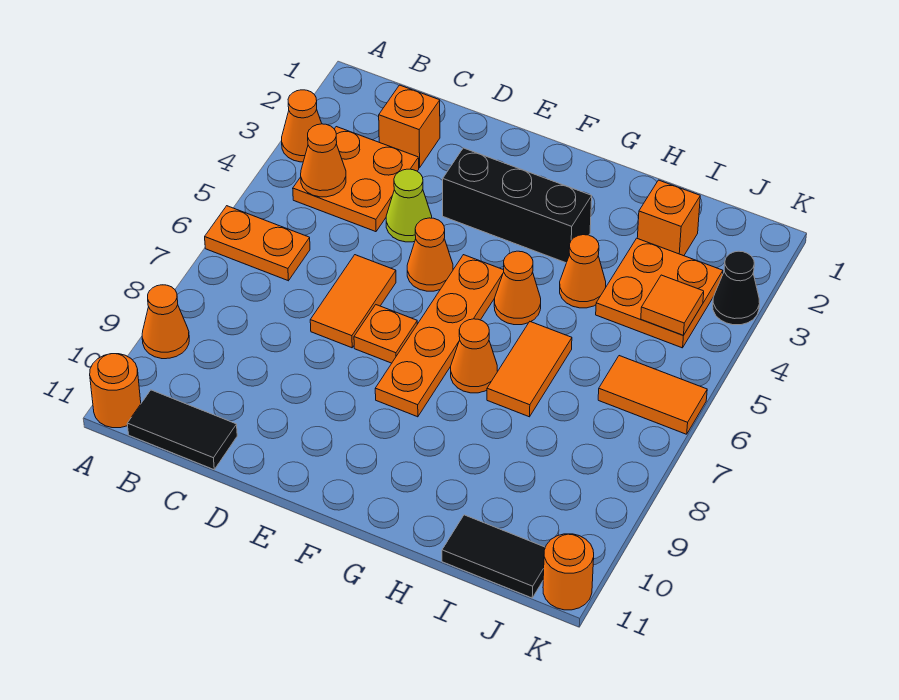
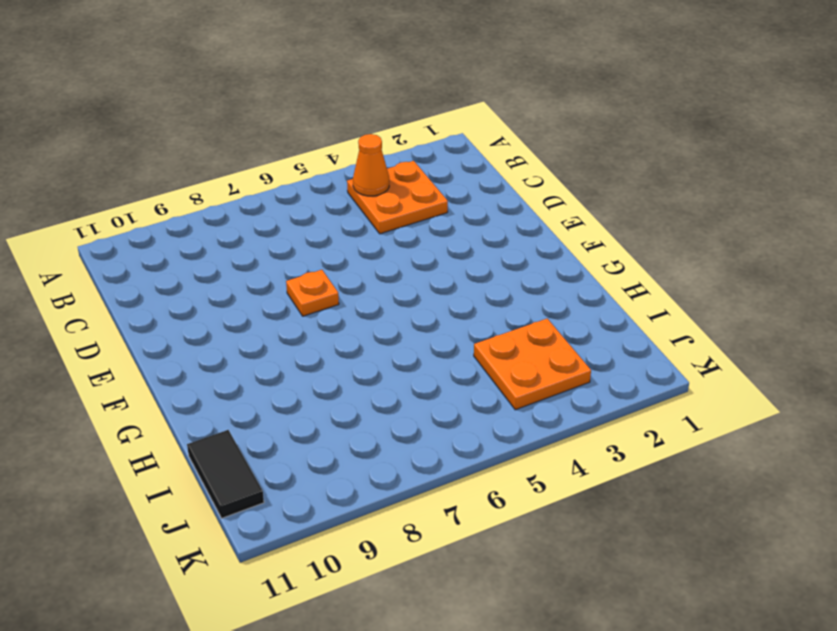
none -> orange cone A3 level 1
none -> orange plate A6:B6 level 1
none -> orange cone A9 level 1

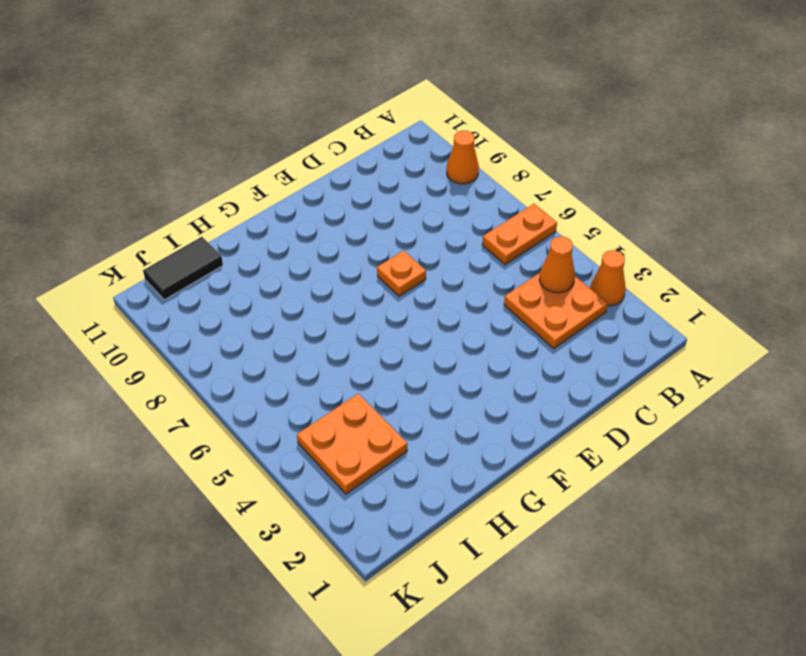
none -> orange round brick A11 level 1
none -> black tile B11:C11 level 1
none -> orange brick C2 level 1

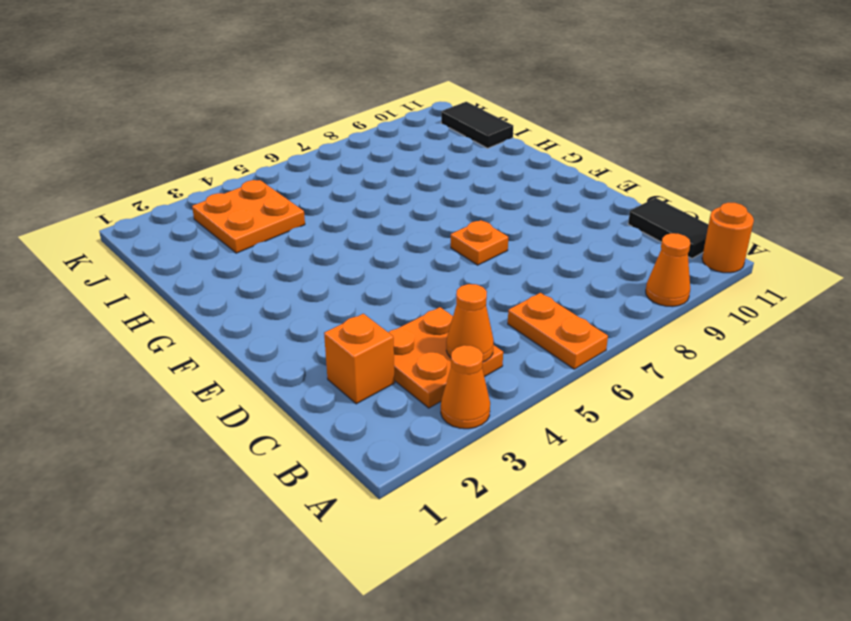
none -> lime cone D4 level 1
none -> orange tile D6:D7 level 1
none -> black brick E3:G3 level 1

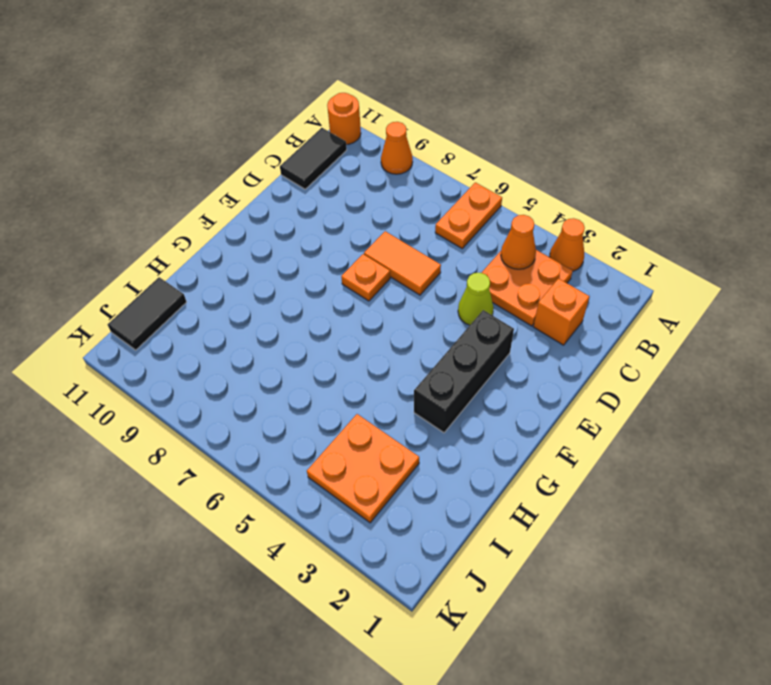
none -> orange cone E5 level 1
none -> orange plate F5:F8 level 1
none -> orange cone G5 level 1

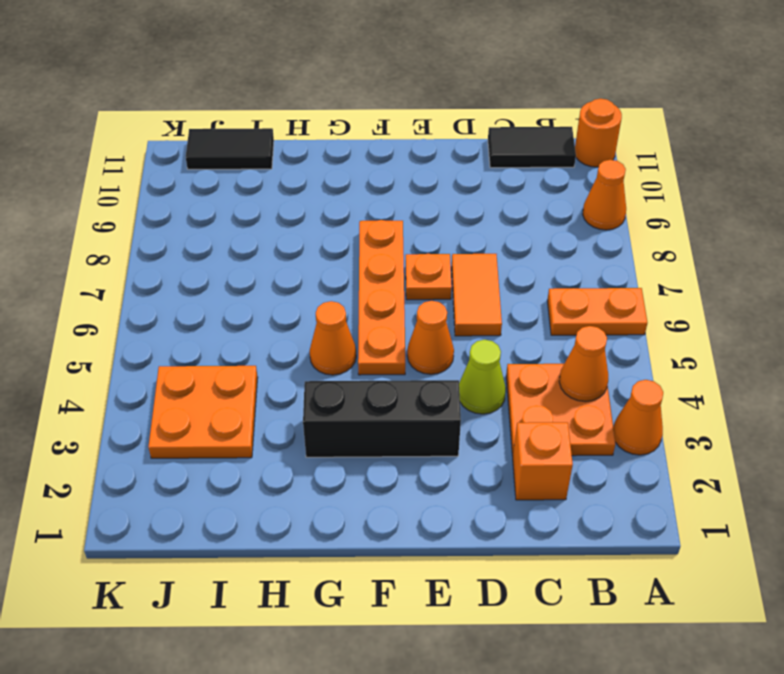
none -> orange cone G7 level 1
none -> orange cone H4 level 1
none -> orange tile H6:H7 level 1

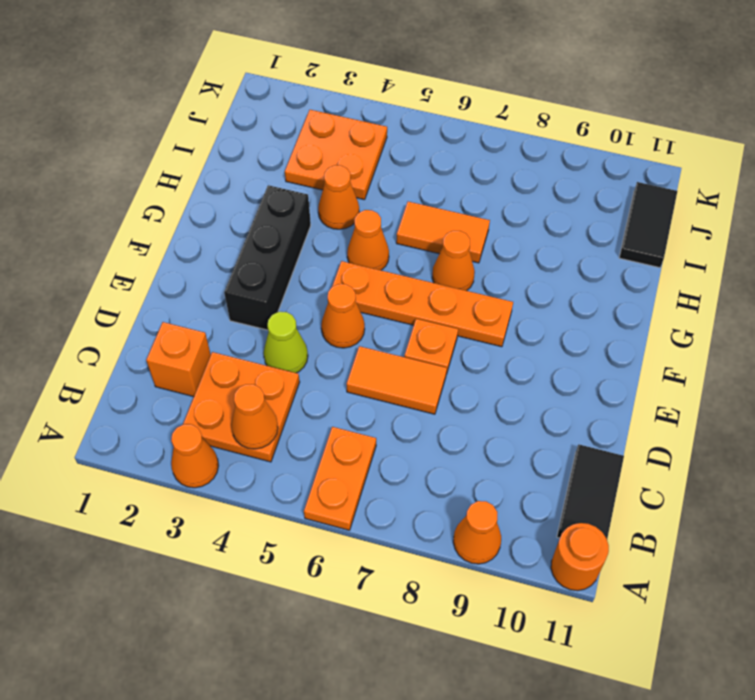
none -> orange brick I2 level 1
none -> orange tile J6:K6 level 1
none -> black cone K3 level 1

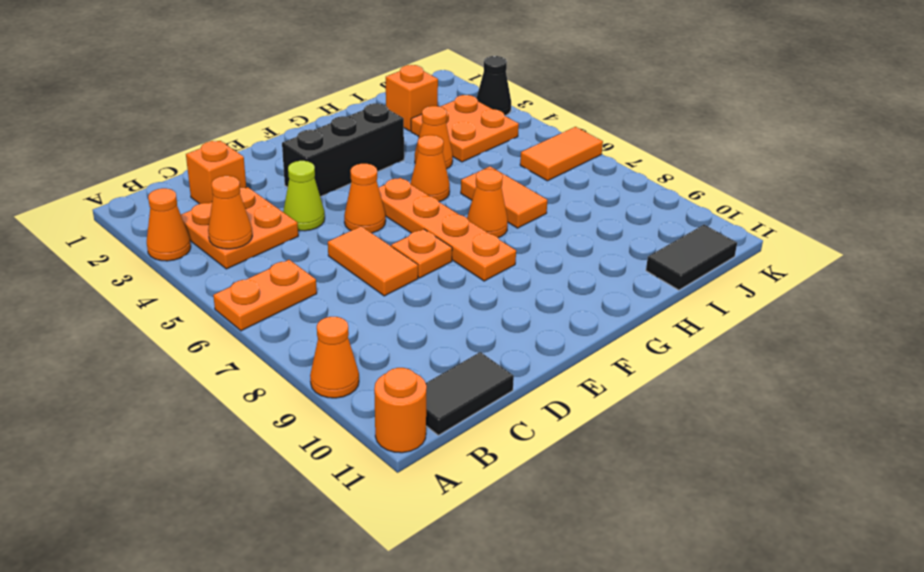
none -> orange round brick K11 level 1
none -> orange tile J4 level 2

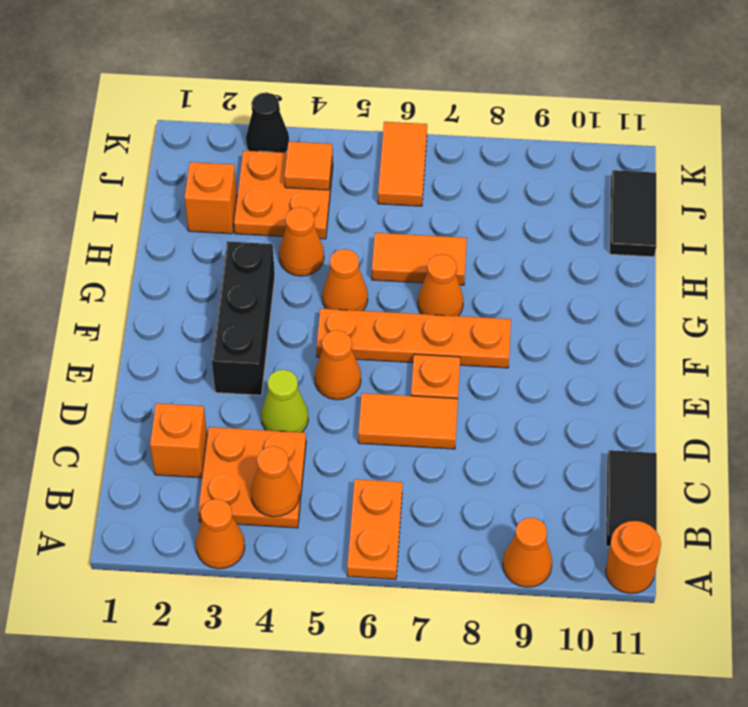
none -> orange round brick K11 level 1

